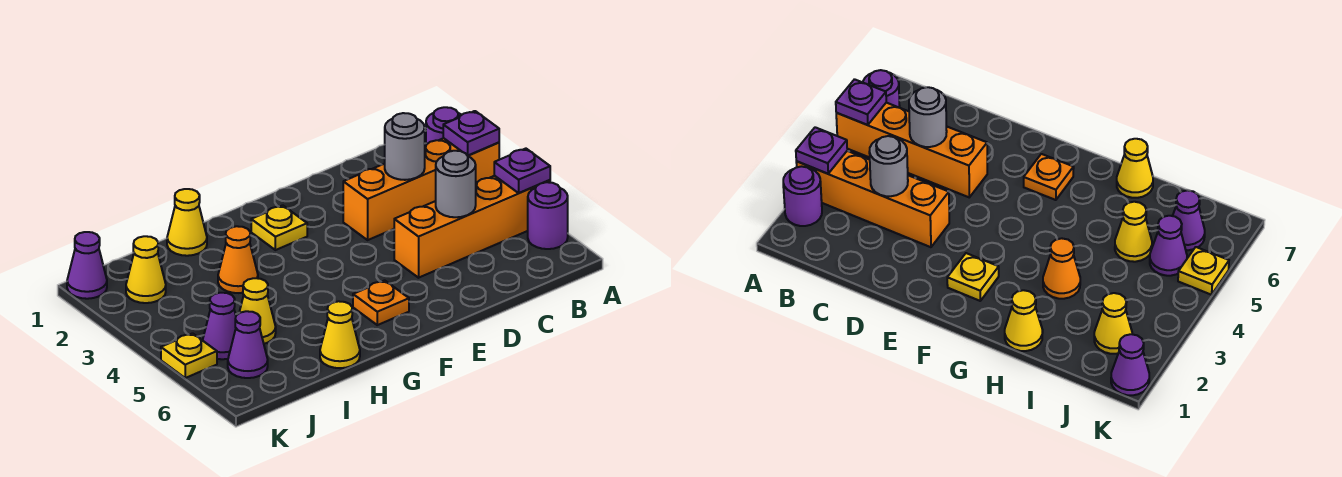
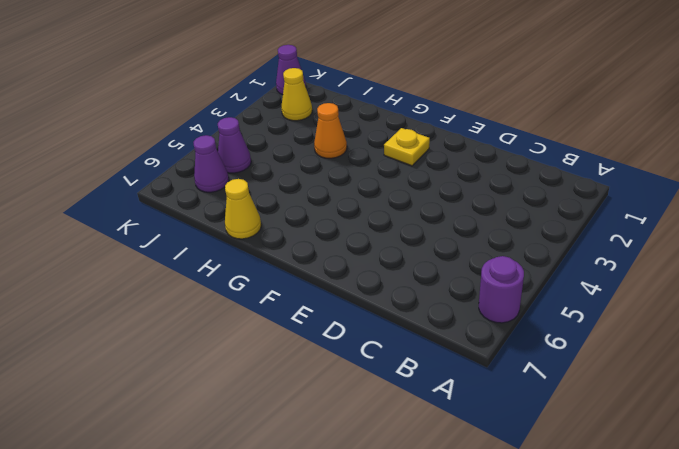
none -> purple round brick A2 level 1
none -> orange brick A3:D3 level 1
none -> orange brick A5:D5 level 1

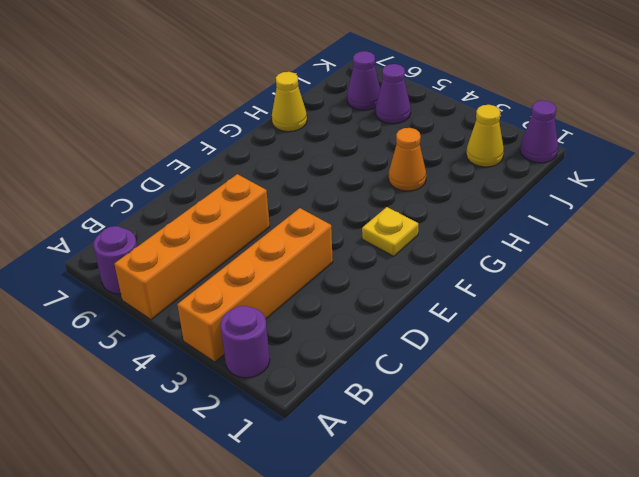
none -> orange plate F6 level 1
none -> yellow cone H1 level 1
none -> yellow cone I5 level 1

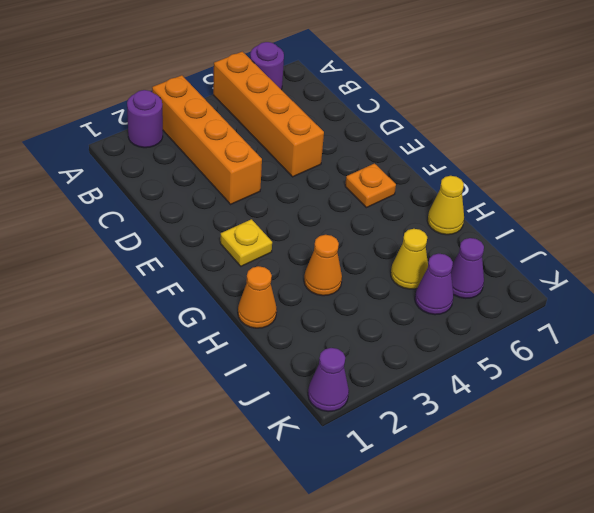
orange cone H1 level 1 -> yellow cone H1 level 1
none -> yellow cone J2 level 1
none -> yellow plate K5 level 1
none -> purple plate A3 level 2

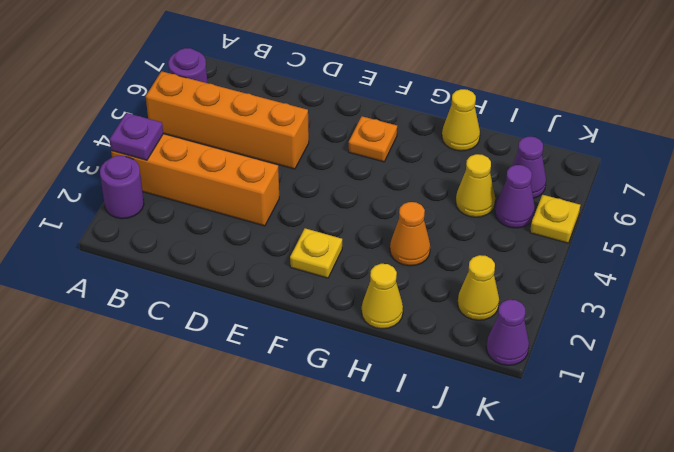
none -> purple plate A5 level 2
none -> grey round brick C3 level 2
none -> grey round brick C5 level 2

